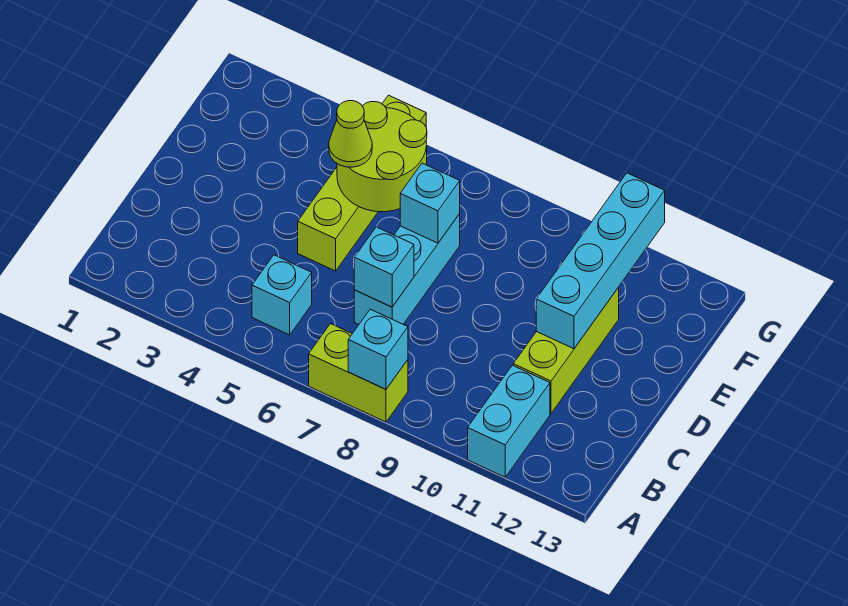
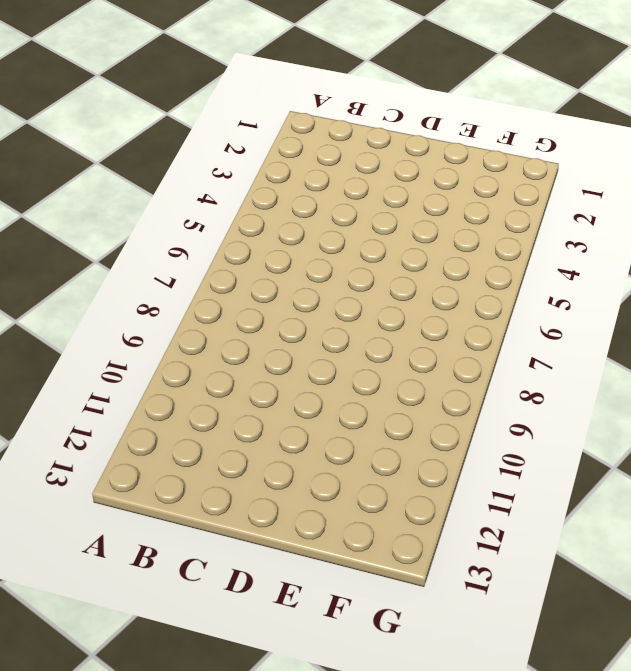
none -> lime brick A7:A8 level 1
none -> cyan brick A11:B11 level 1
none -> cyan brick B5 level 1

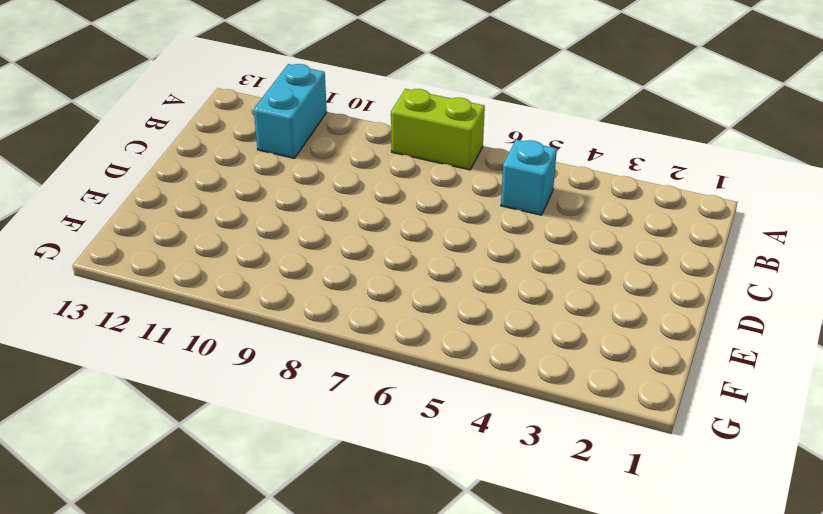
none -> cyan brick C7:E7 level 1
none -> lime brick C11:E11 level 1
none -> lime brick D5:G5 level 1

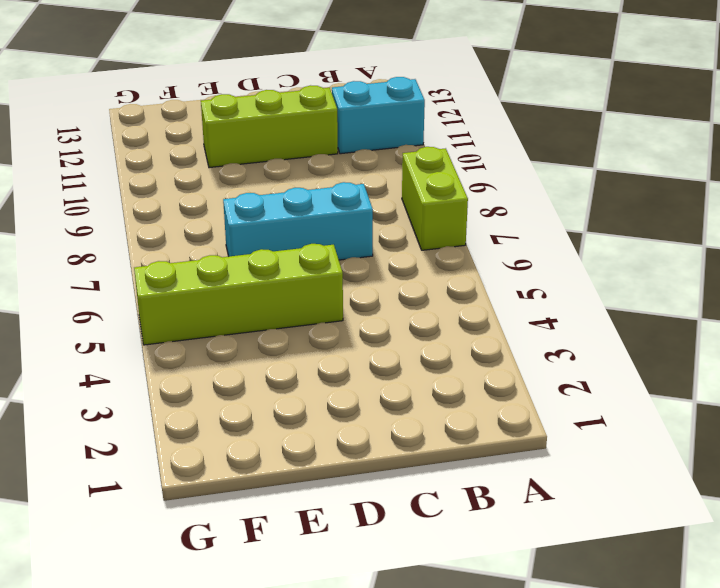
none -> cyan brick B5 level 1
none -> cyan brick A8 level 2
none -> cyan brick C7 level 2

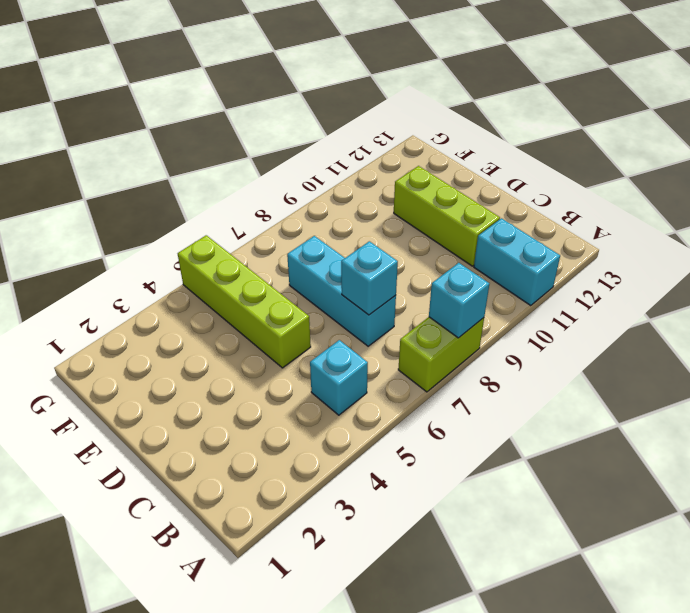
none -> cyan brick D11:G11 level 2
none -> lime round brick E5:F6 level 2
none -> cyan brick E7 level 2

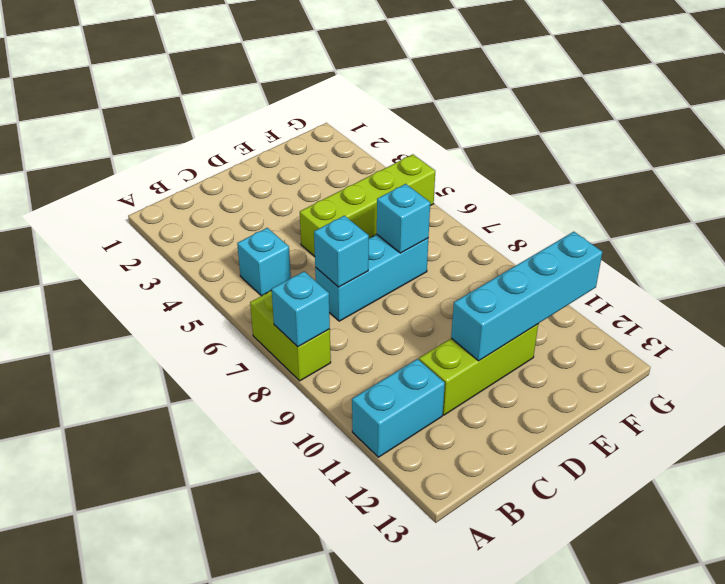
none -> lime round brick E5:F6 level 2
none -> lime cone E5 level 3

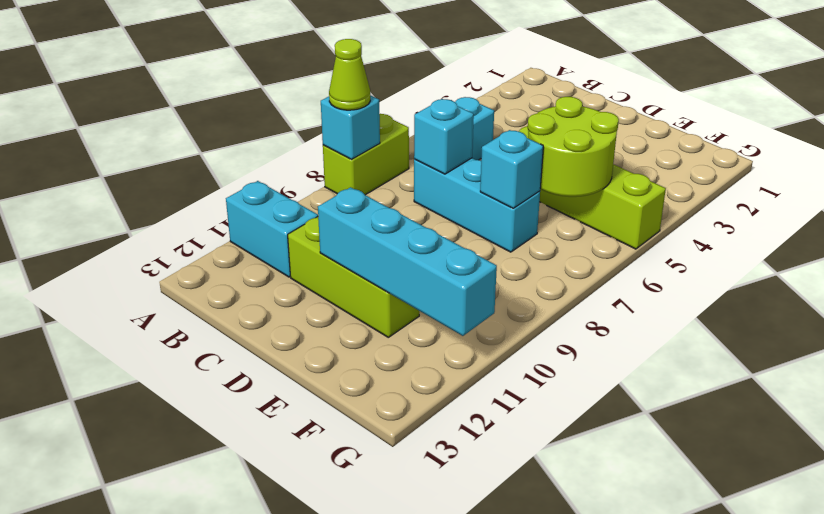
lime cone A8 level 3 -> lime cone E5 level 3

